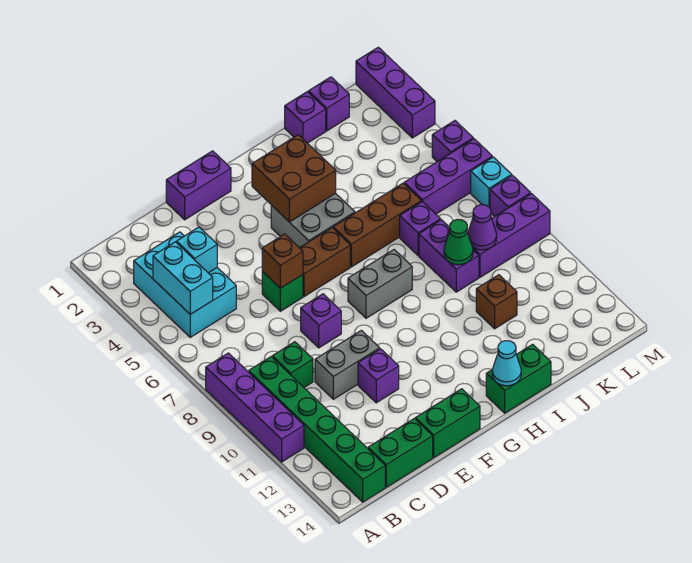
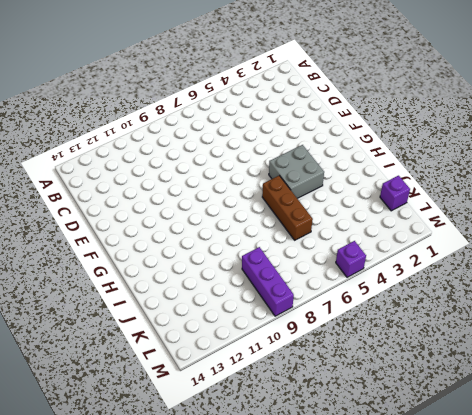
none -> purple brick A8:A11 level 1
none -> cyan brick B3:C5 level 1
none -> green brick B9:B14 level 1
none -> green brick C9 level 1

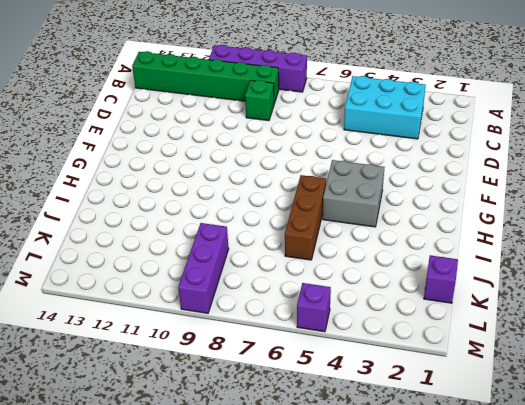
none -> green brick C14:D14 level 1
none -> grey brick D10:E10 level 1
none -> purple brick E1:F1 level 1
none -> green brick E6 level 1

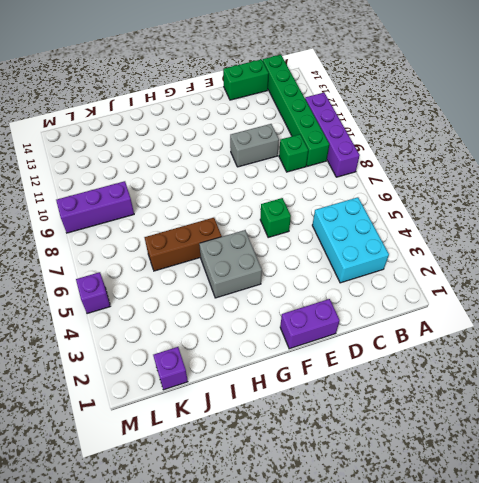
none -> purple brick E8 level 1
none -> purple brick E11 level 1
none -> green brick E14:F14 level 1
none -> brown brick F6:G6 level 1

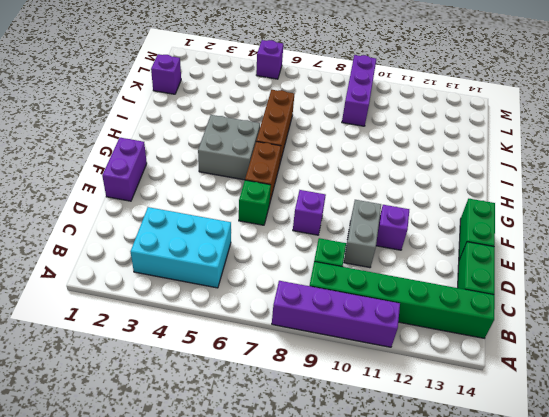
none -> grey brick G8:H8 level 1
none -> green brick H14:I14 level 1
none -> purple brick J1 level 1
none -> purple brick J7 level 1

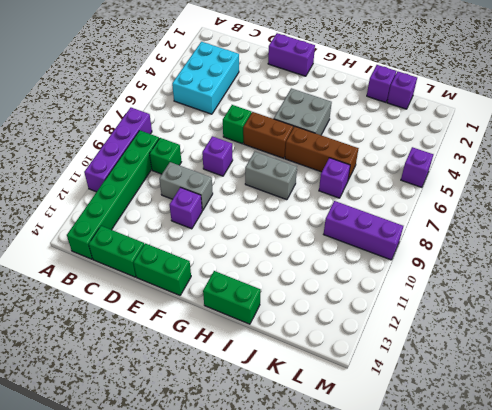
none -> purple brick J8:J9 level 1
none -> brown brick J11 level 1
none -> purple brick K6:M6 level 1
none -> purple brick M1:M3 level 1

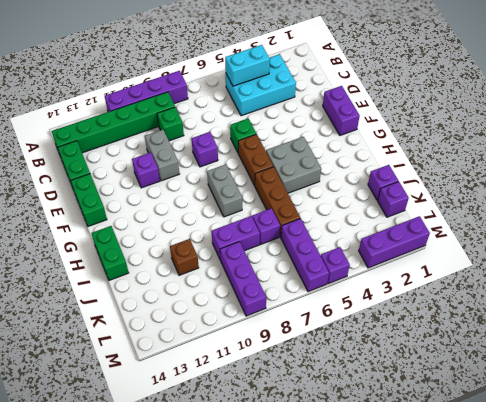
none -> cyan brick M7 level 1
none -> purple brick M8 level 1
none -> cyan brick C4 level 2
none -> brown brick E6 level 2

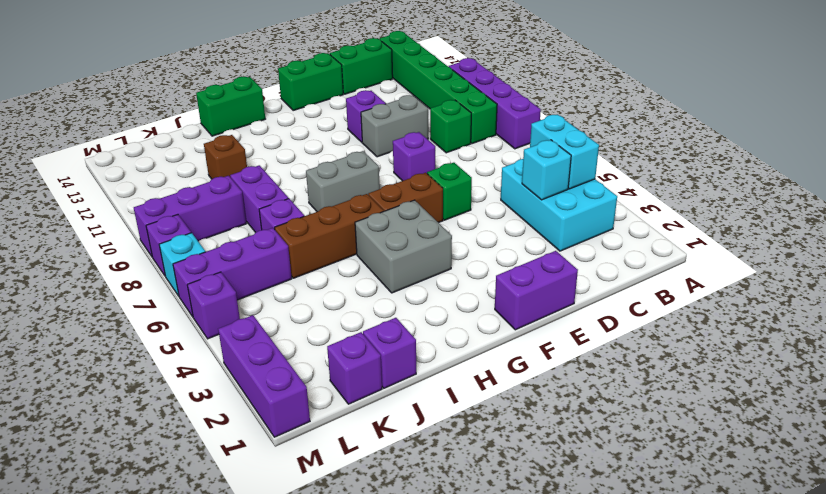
none -> brown brick E6 level 2
none -> brown brick G3:H4 level 2
none -> cyan cone H14 level 2
none -> green cone J9 level 2

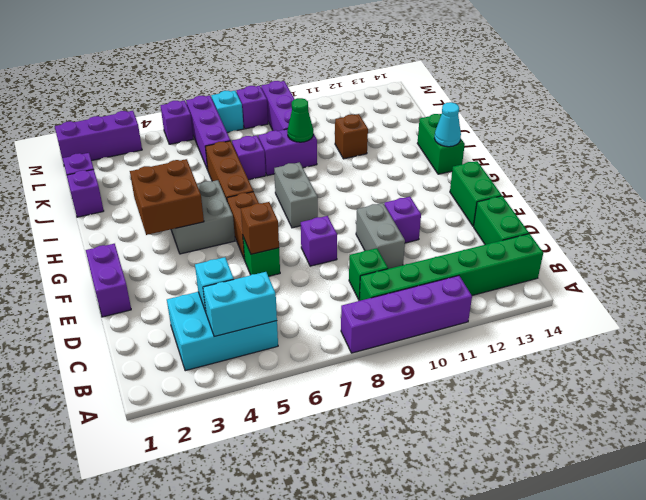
none -> purple cone K9 level 2

